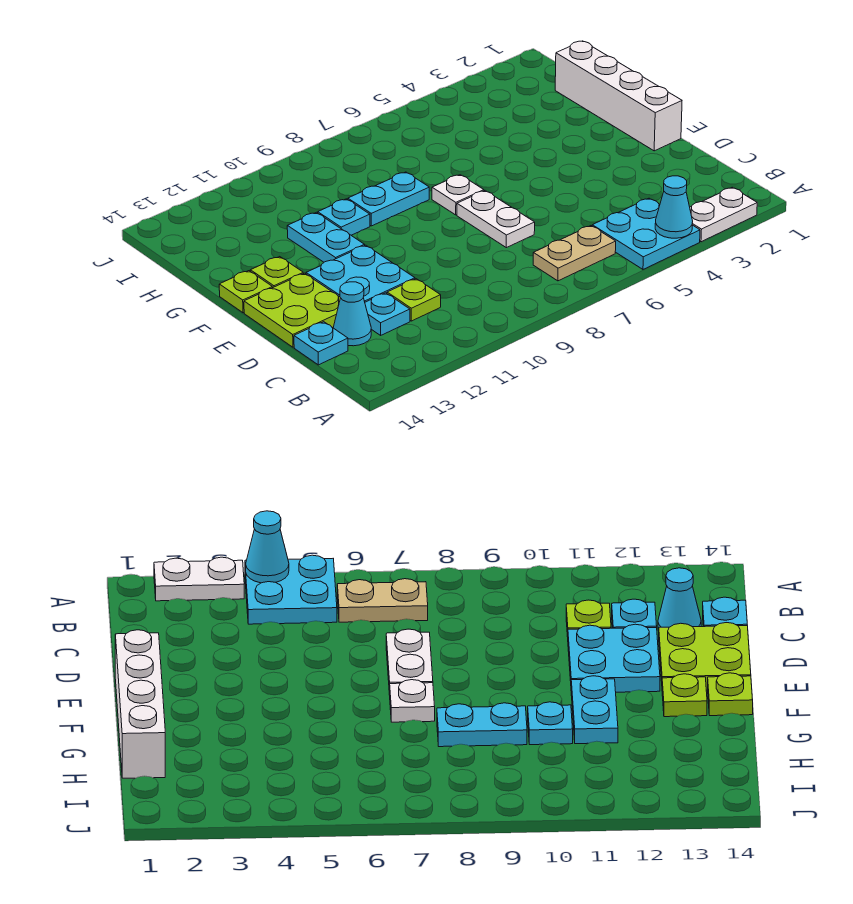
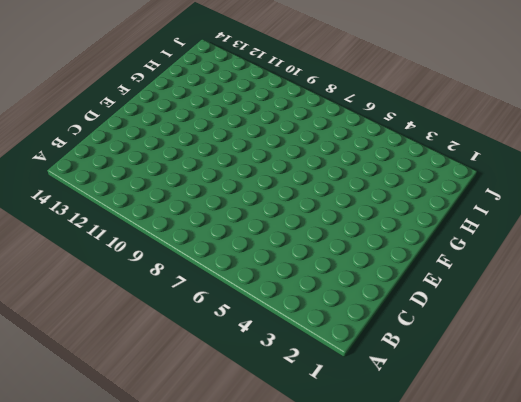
none -> white plate A2:A3 level 1
none -> cyan plate A4:B5 level 1
none -> tan plate B6:B7 level 1

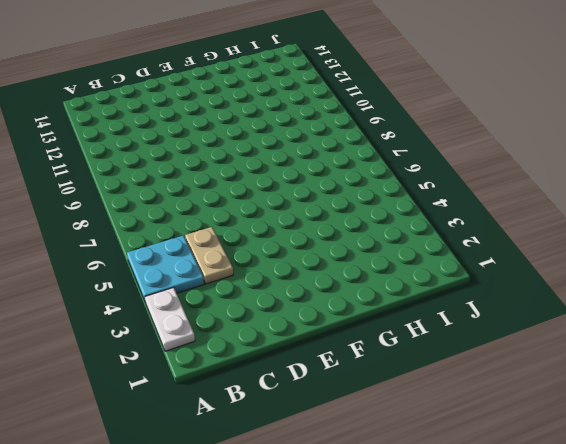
tan plate C4:C5 level 1 -> tan plate B6:B7 level 1
none -> lime plate C11 level 1
none -> cyan plate C12 level 1
none -> cyan cone C13 level 1

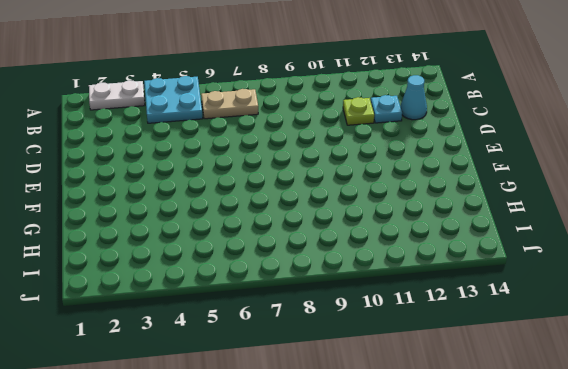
none -> cyan plate C14 level 1
none -> white plate D7:E7 level 1
none -> cyan plate D11:E12 level 1

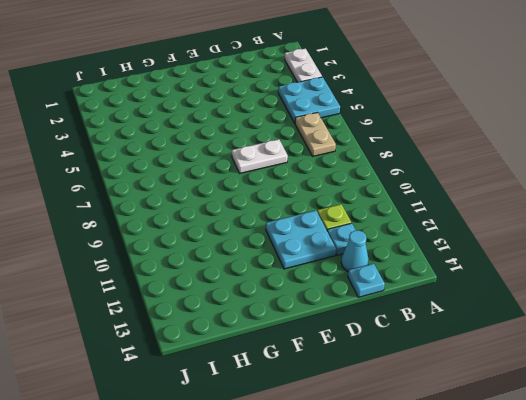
none -> lime plate D13:E14 level 1
none -> white brick E1:H1 level 1
none -> white plate F7 level 1

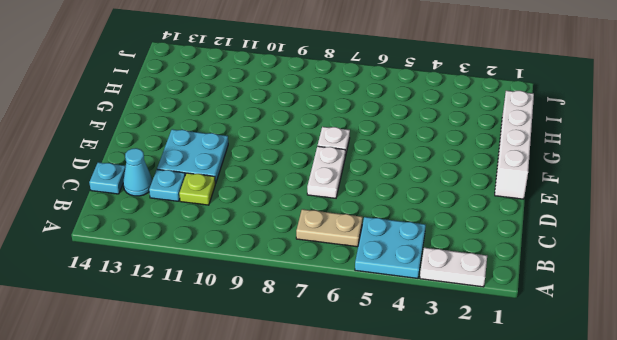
none -> lime plate D13:E14 level 1
none -> cyan plate F11:G11 level 1
none -> lime plate F13 level 1

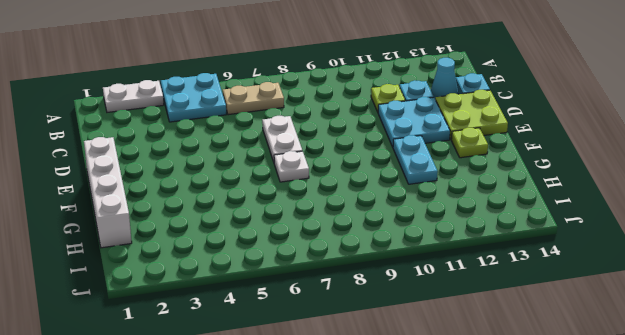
none -> lime plate F14 level 1
none -> cyan plate G8:G9 level 1
none -> cyan plate G10 level 1

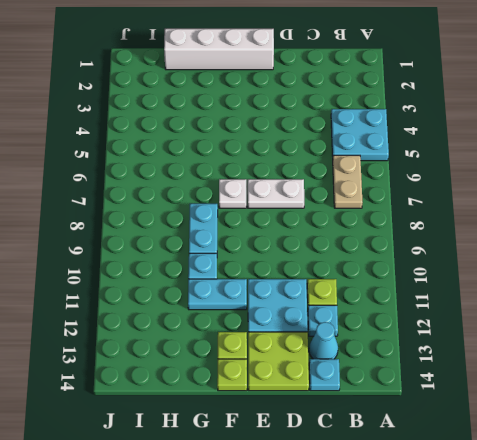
none -> white plate A2:A3 level 1
none -> cyan cone A4 level 2

